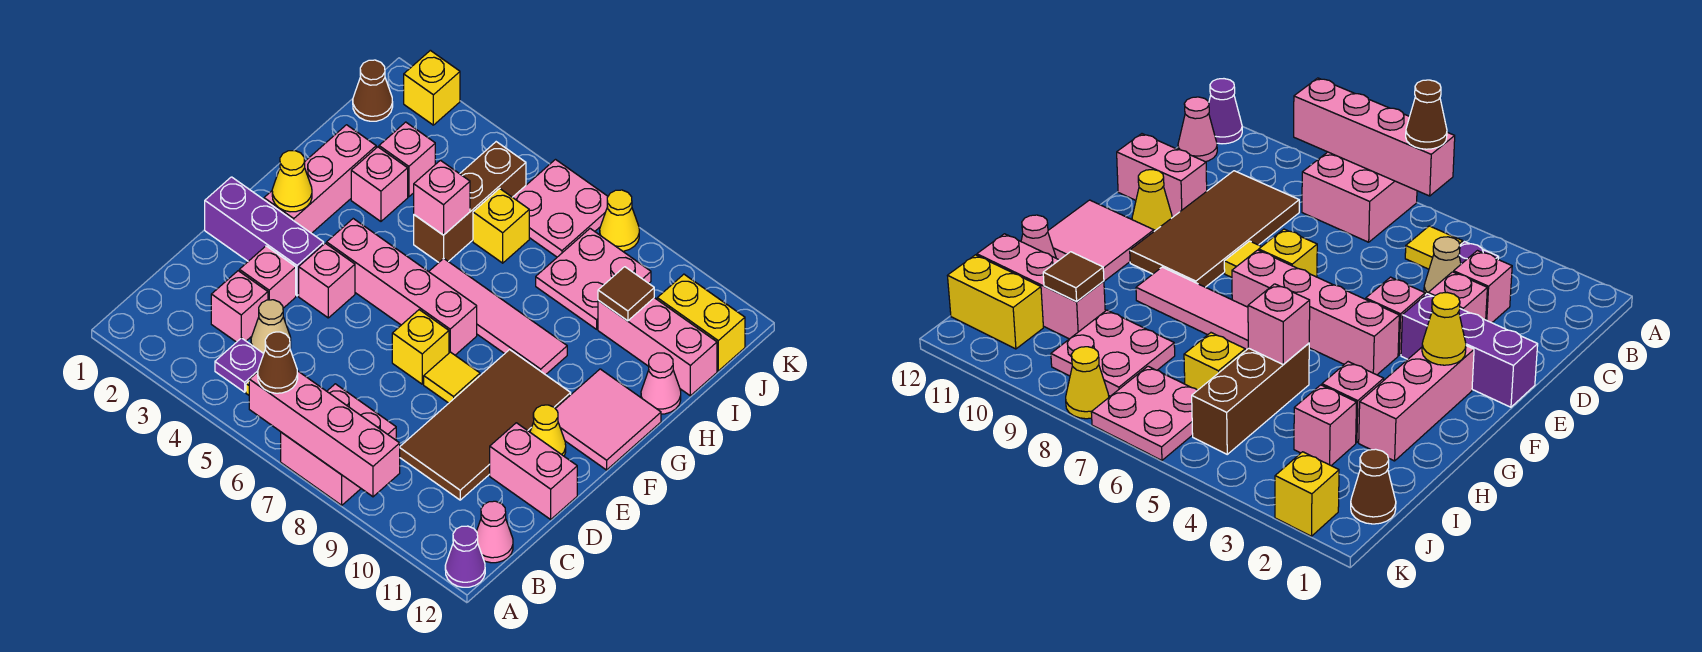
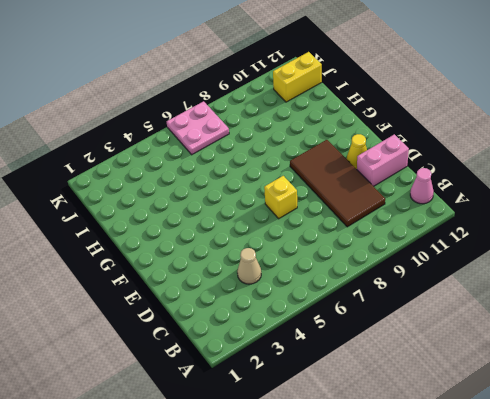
none -> pink brick A7:B8 level 1
none -> purple cone A12 level 1
none -> purple plate B4 level 1
none -> yellow tile B5 level 1

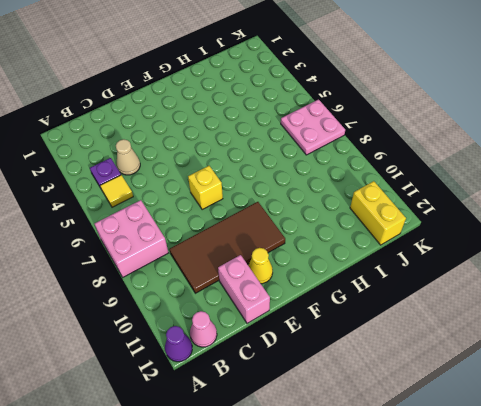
none -> pink brick C3 level 1
none -> pink brick D3 level 1
none -> purple brick E1:E3 level 1
none -> pink brick E4 level 1

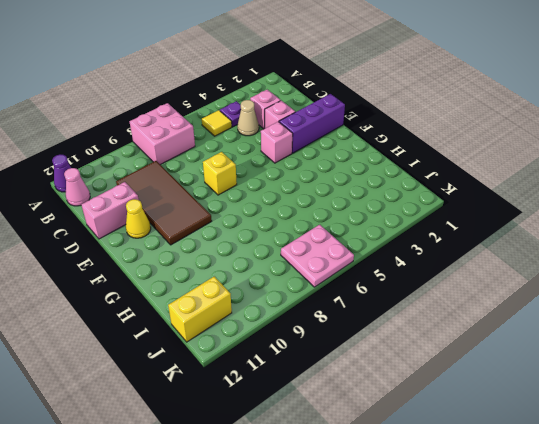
none -> yellow tile E8 level 1
none -> pink brick F2:H2 level 1
none -> pink brick F4:F7 level 1
none -> pink tile F11:G12 level 1

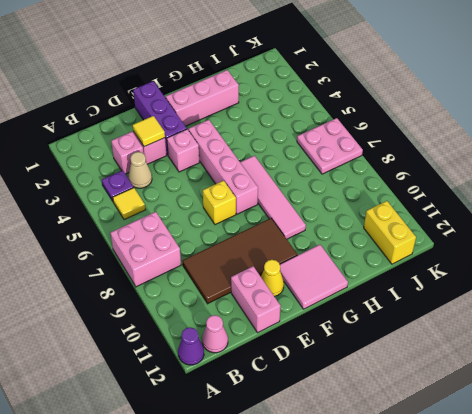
yellow tile D3 level 2 -> yellow tile E8 level 1
none -> pink brick H3 level 1
none -> brown brick H5:J5 level 1
none -> pink cone H12 level 1
none -> pink brick I3 level 1

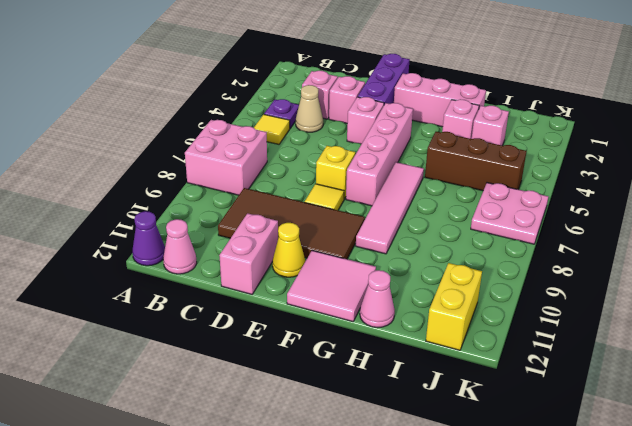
none -> yellow brick I6 level 1
none -> pink plate I8:J9 level 1
none -> pink brick I10:I12 level 1
none -> brown cone J1 level 1

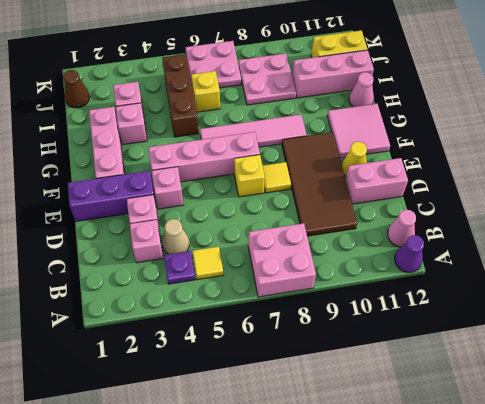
none -> yellow brick K2 level 1
none -> yellow cone K8 level 1
none -> pink brick A6:A9 level 2
none -> yellow cone F2 level 2

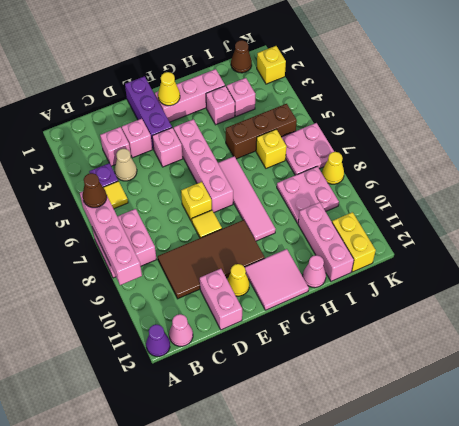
none -> pink brick H5 level 2
none -> brown tile I10 level 2

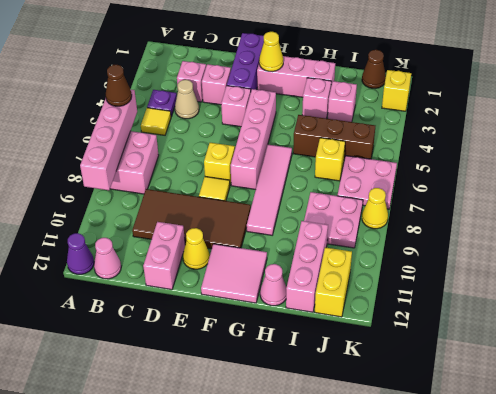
none -> pink brick H5 level 2
none -> brown tile I10 level 2

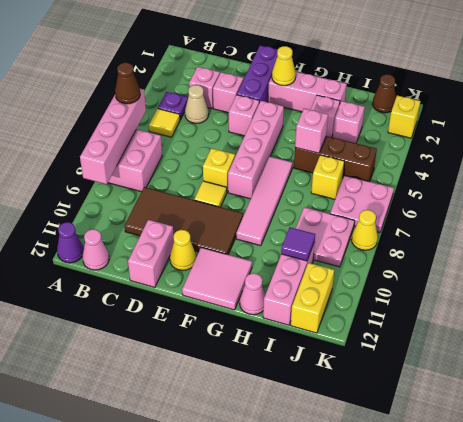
purple tile I10 level 2 -> brown tile I10 level 2

